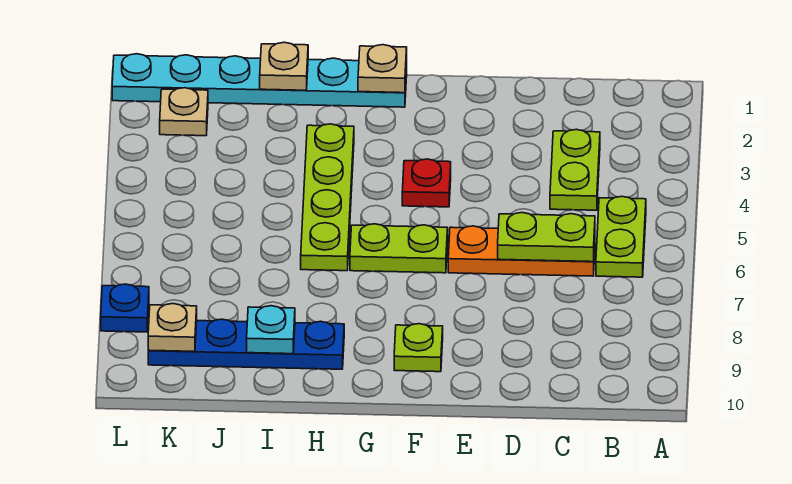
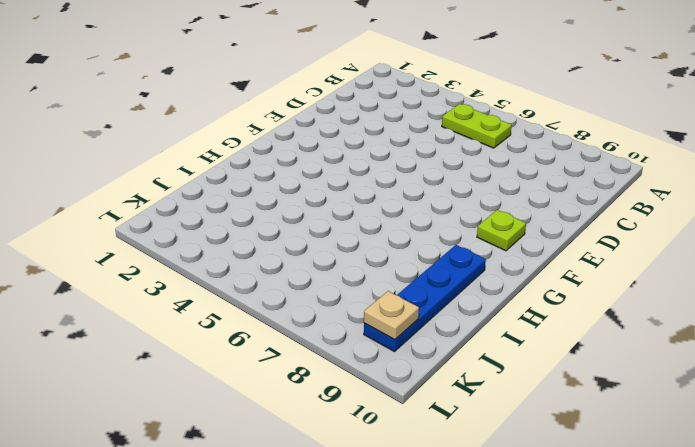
none -> lime plate C3:C4 level 1
none -> orange plate C6:E6 level 1
none -> red plate F4 level 1

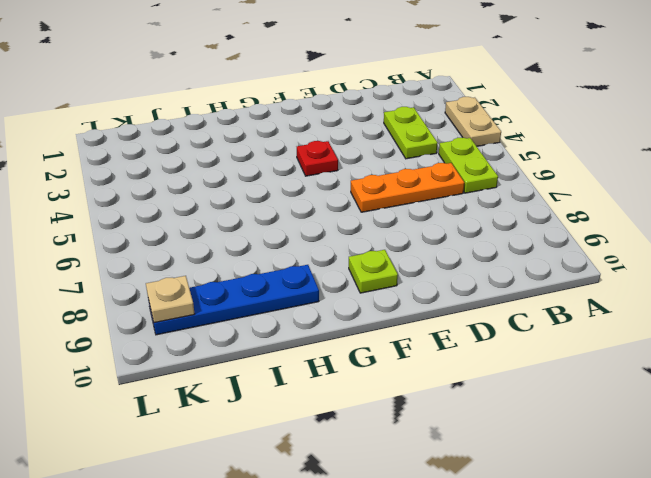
tan plate A3:A4 level 1 -> none
none -> lime plate F6:G6 level 1
none -> cyan plate G1:L1 level 1
none -> lime plate H3:H6 level 1

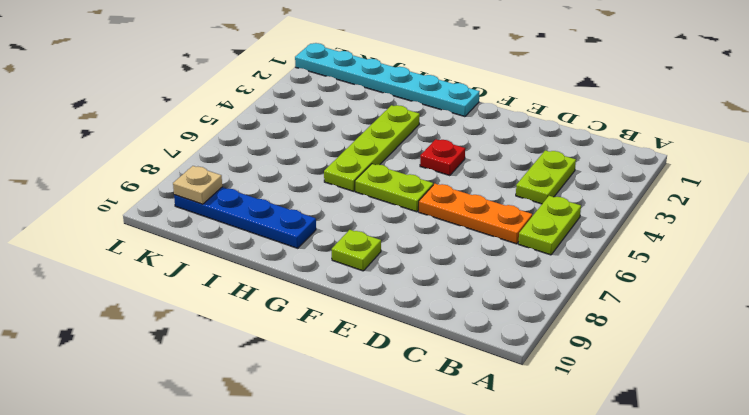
none -> tan plate K2 level 1
none -> blue plate L8 level 1
none -> lime plate C6:D6 level 2

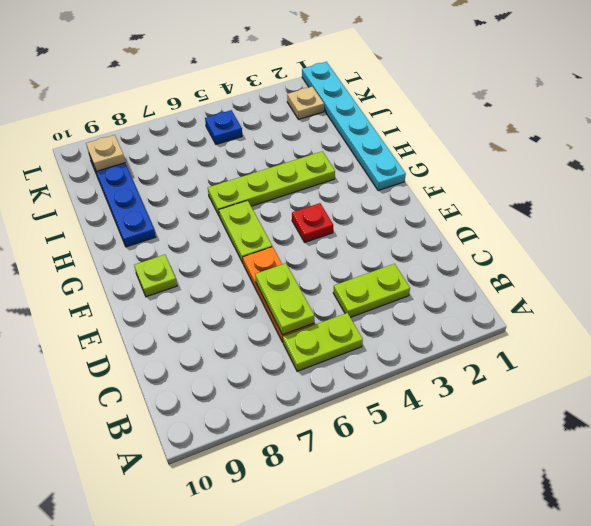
blue plate K5 level 1 -> blue plate L8 level 1
none -> tan plate G1 level 2
none -> tan plate I1 level 2
none -> cyan plate I9 level 2

